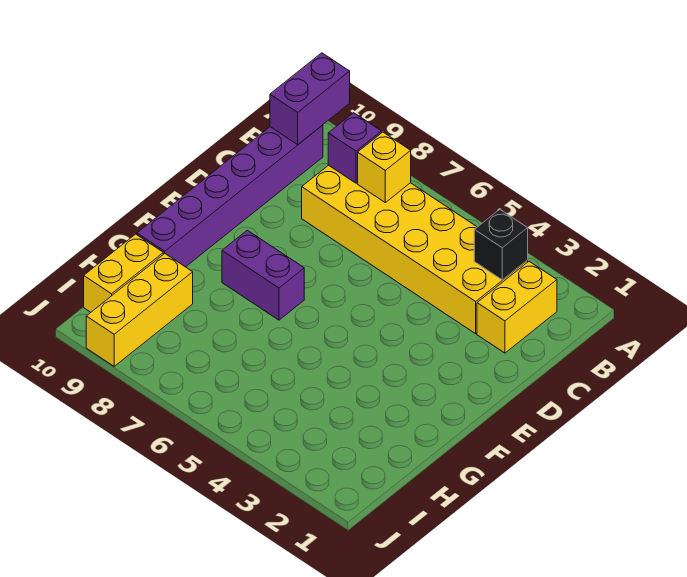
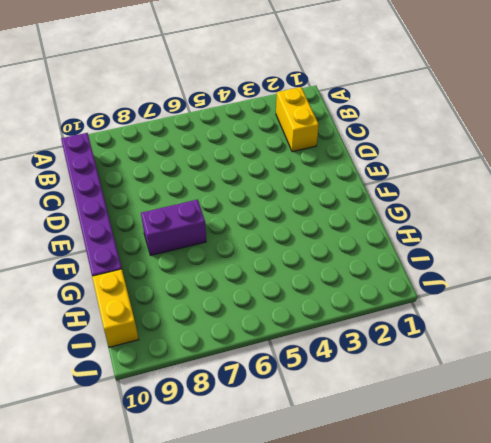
none -> yellow brick B3:C8 level 1
none -> yellow brick H9:J9 level 1

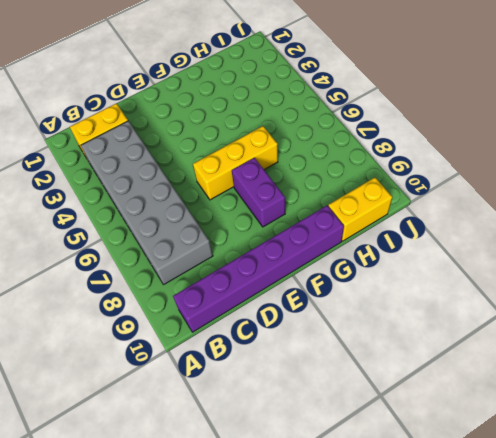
grey brick B3:C8 level 1 -> yellow brick B3:C8 level 1
yellow brick E6:G6 level 1 -> yellow brick H9:J9 level 1
none -> purple brick A10:B10 level 2
none -> black brick B3 level 2

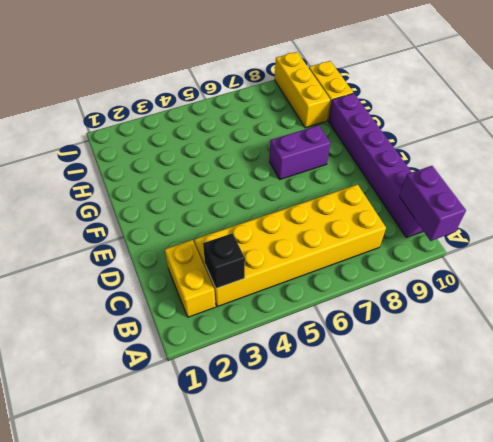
none -> yellow brick B7 level 2
none -> purple brick B8 level 2

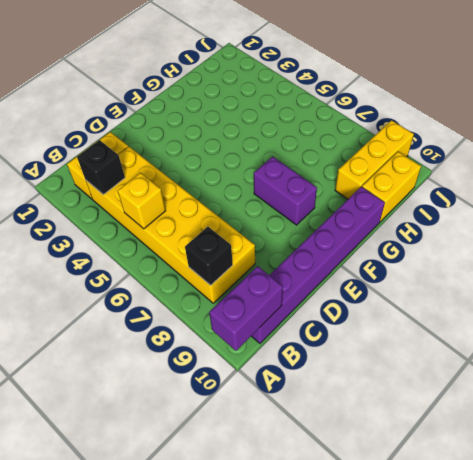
yellow brick B5 level 2 -> yellow brick B7 level 2
black brick B8 level 2 -> purple brick B8 level 2

